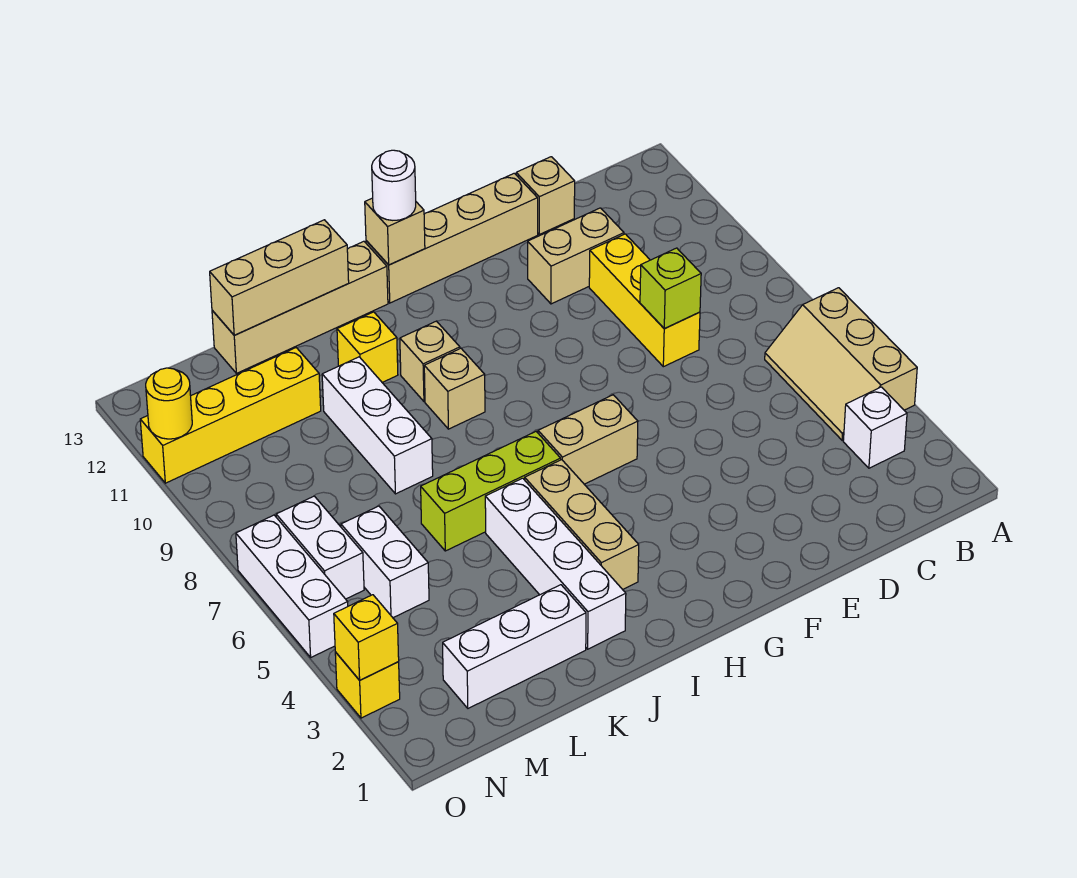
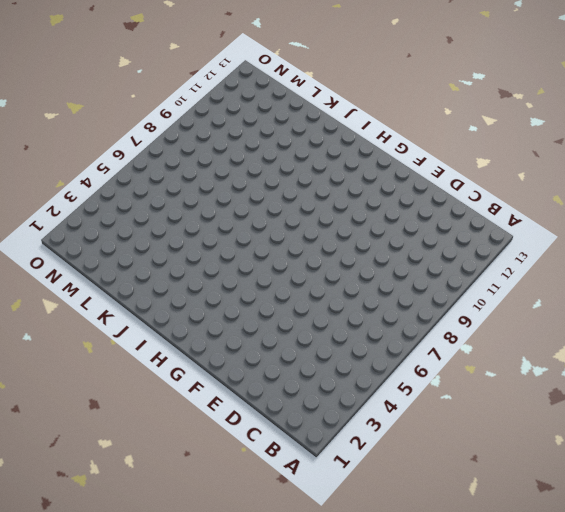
none -> tan slope A4:B6 level 1 top A
none -> white brick B3 level 1
none -> yellow brick D8:D10 level 1

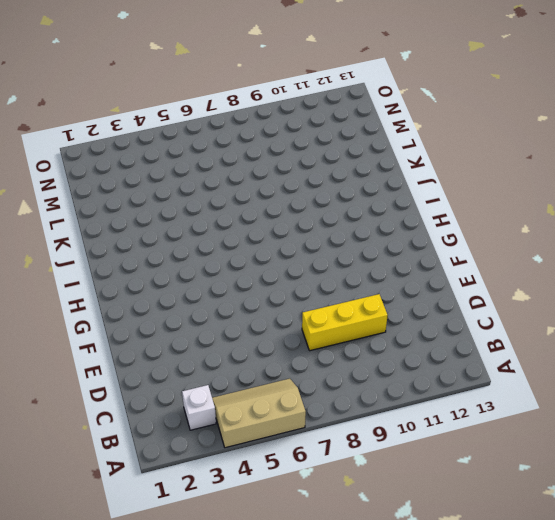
none -> tan brick D11:E11 level 1
none -> tan brick D13 level 1
none -> tan brick E13:H13 level 1

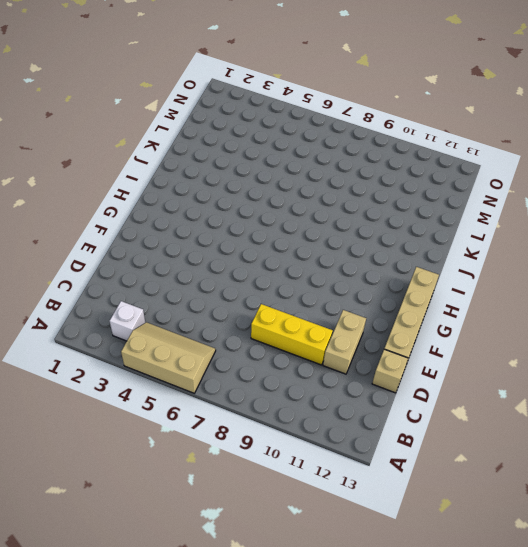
none -> tan brick G6:H6 level 1
none -> tan brick I3:I5 level 1
none -> lime brick I6:K6 level 1

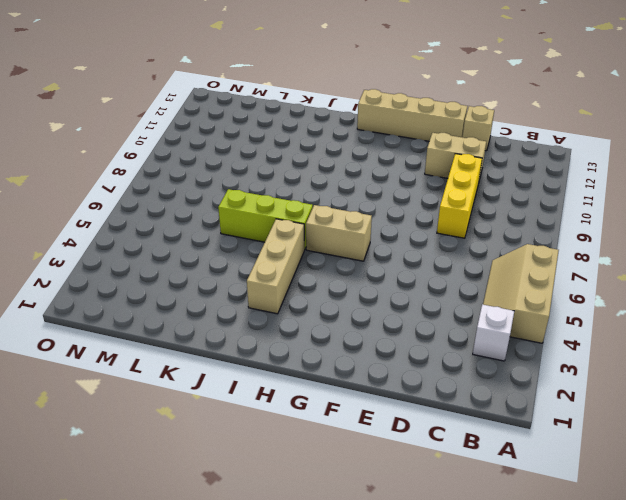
none -> tan brick I9 level 1
none -> tan brick I10 level 1
none -> tan brick I13:L13 level 1

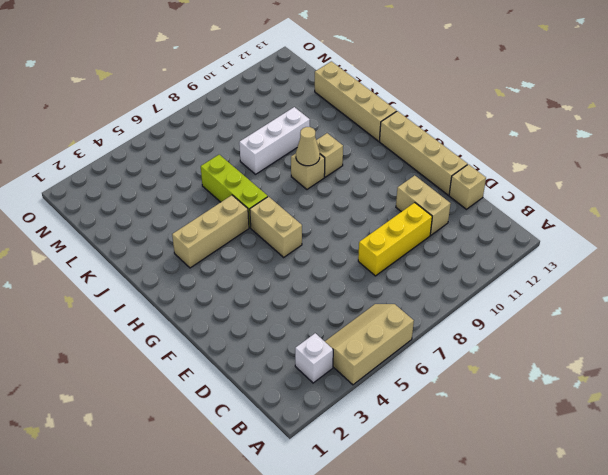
tan cone I9 level 2 -> none
none -> white brick J2:J5 level 1
none -> yellow brick J11 level 1
none -> white brick K2:M2 level 1

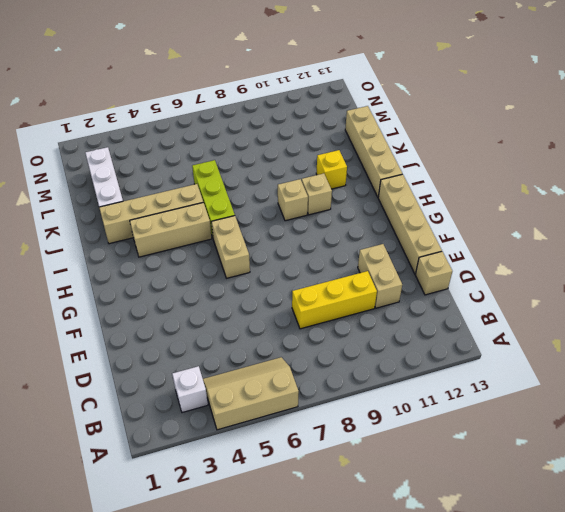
tan brick J2:J5 level 1 -> white brick J2:J5 level 1
none -> white brick K8:K10 level 1
none -> yellow brick L11:O11 level 1
none -> white brick M5:M6 level 1

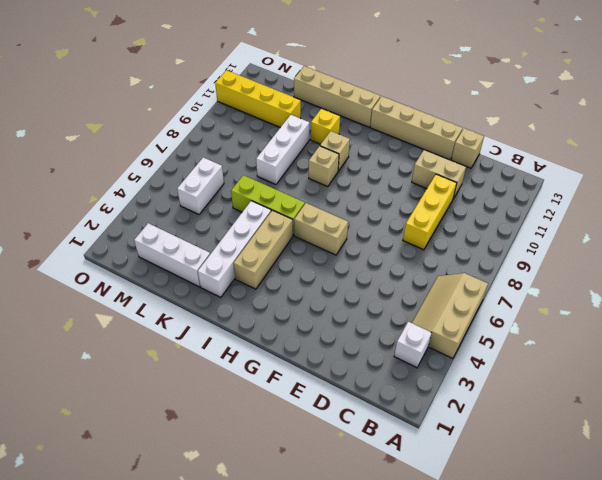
none -> white brick N6:N7 level 1
none -> yellow brick O3 level 1
none -> white brick O5:O7 level 1

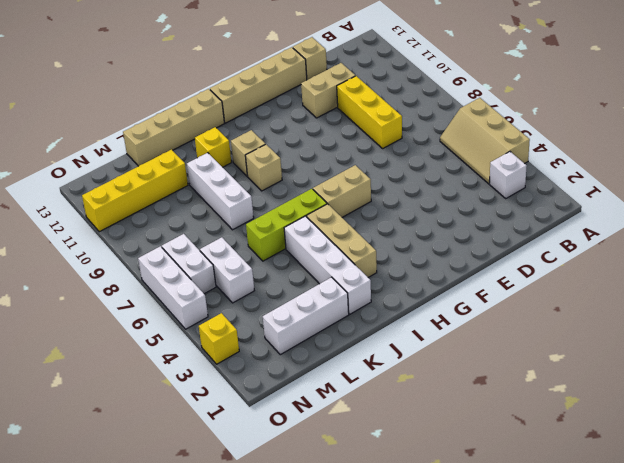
none -> lime brick D8 level 2
none -> tan brick H13 level 2
none -> tan brick J13:L13 level 2

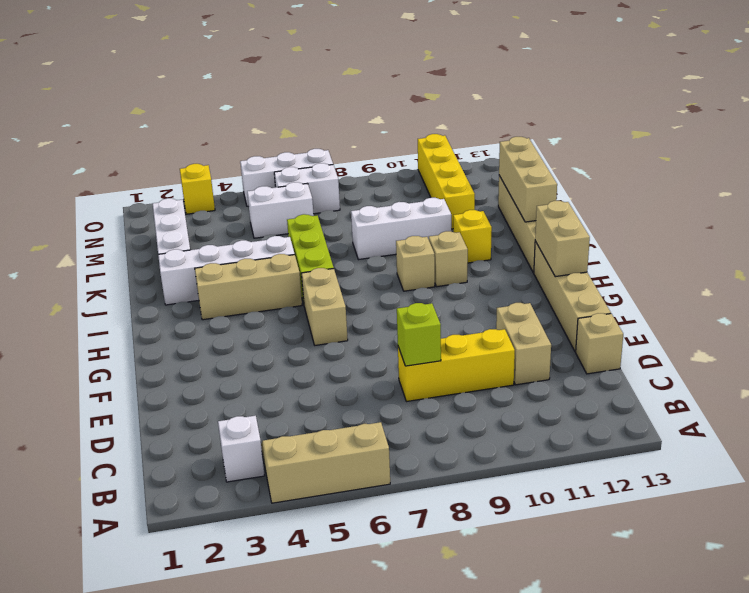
tan brick G13:H13 level 2 -> tan brick H13 level 2
none -> yellow brick O3 level 2
none -> yellow round brick O11 level 2
none -> white round brick H13 level 3

